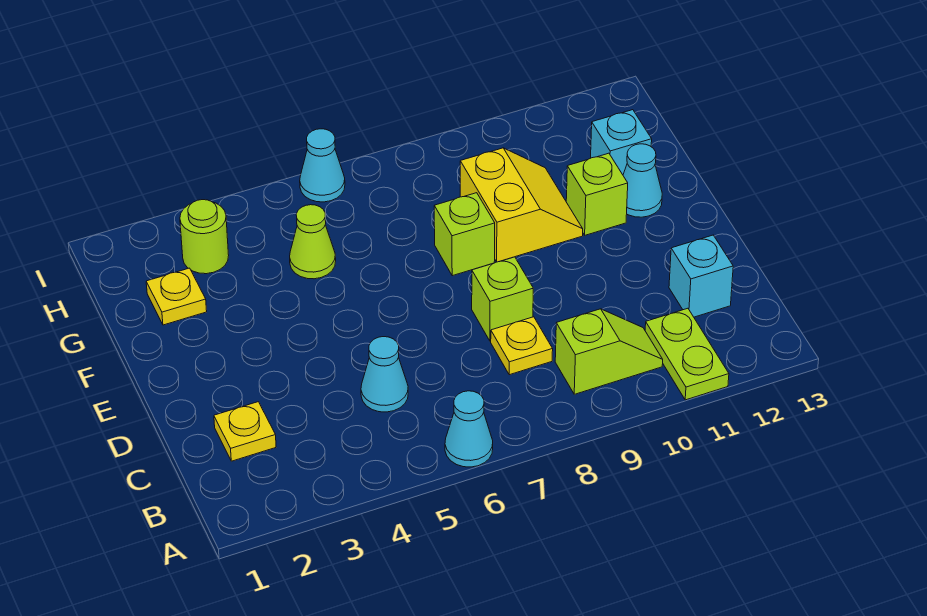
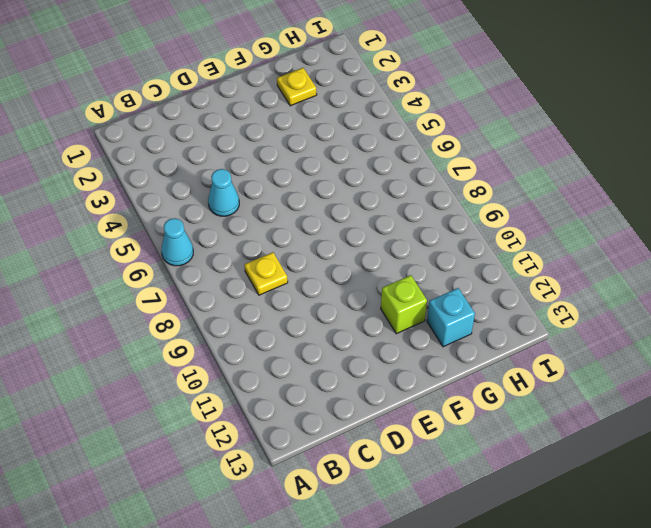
none -> lime plate A11:B11 level 1
none -> lime slope B9:B10 level 1 top 9
none -> yellow plate C2 level 1

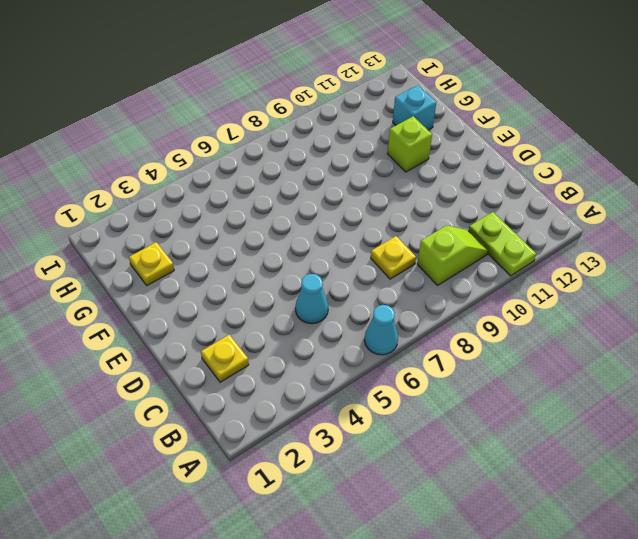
none -> cyan brick C12 level 1
none -> lime brick D8 level 1
none -> lime brick F8 level 1

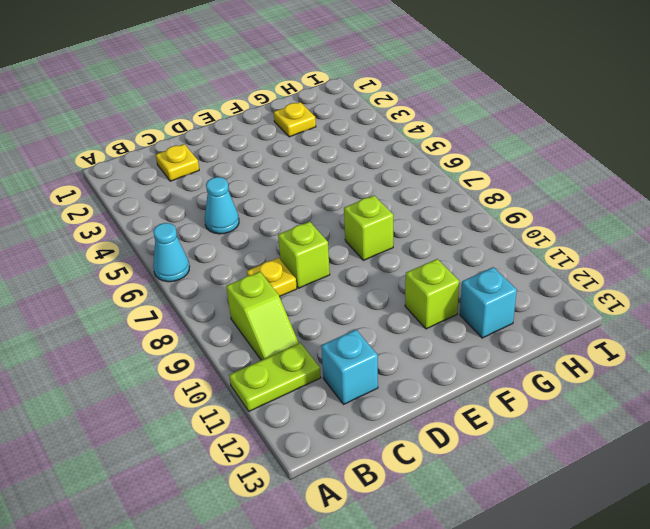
none -> yellow slope F9:G10 level 1 top 9
none -> cyan cone F12 level 1
none -> lime cone G5 level 1

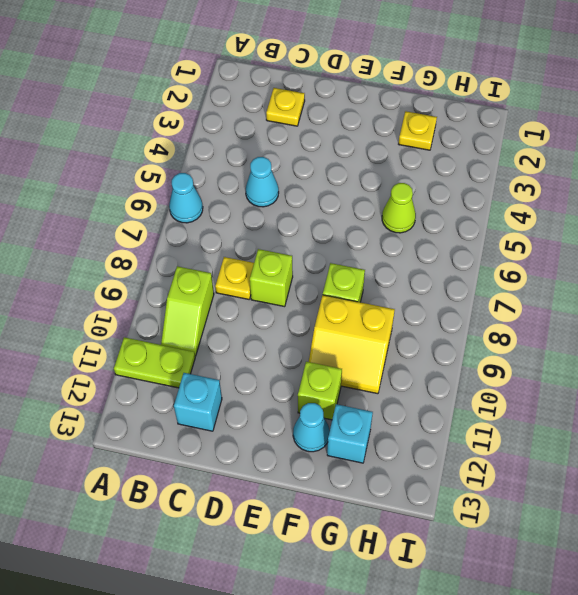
none -> lime round brick H3 level 1
none -> cyan cone I6 level 1

